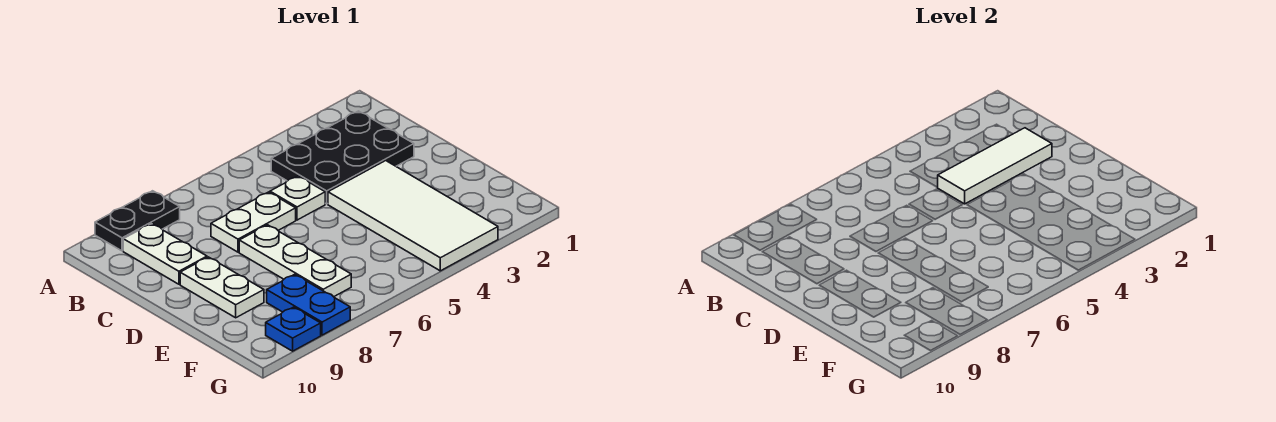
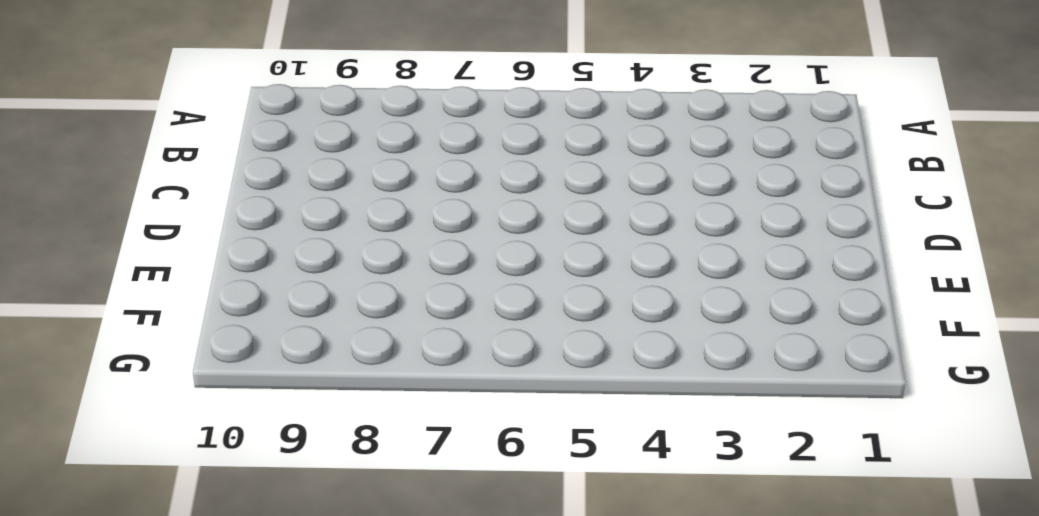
none -> black plate A8:A9 level 1
none -> black plate B2:C4 level 1

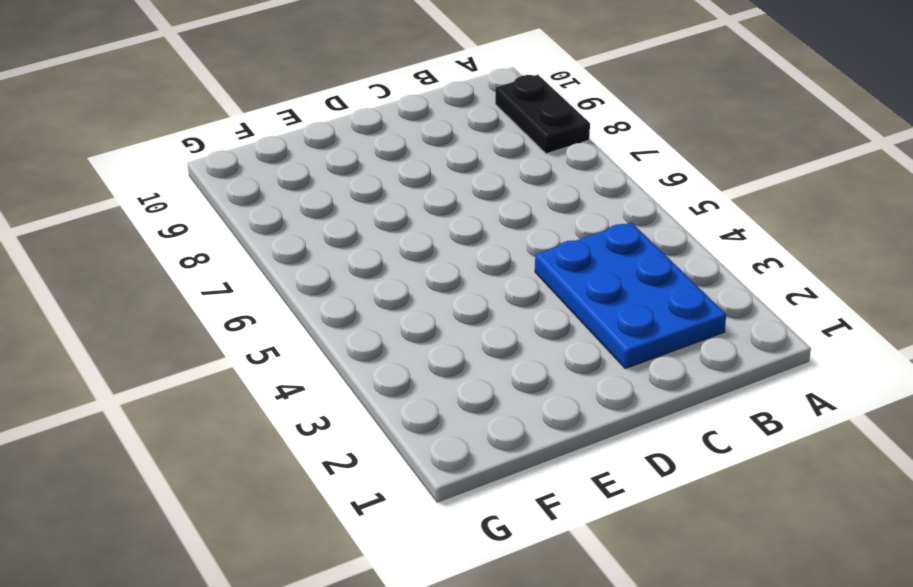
blue plate B2:C4 level 1 -> black plate B2:C4 level 1
none -> white plate B9:C9 level 1
none -> white plate C5 level 1

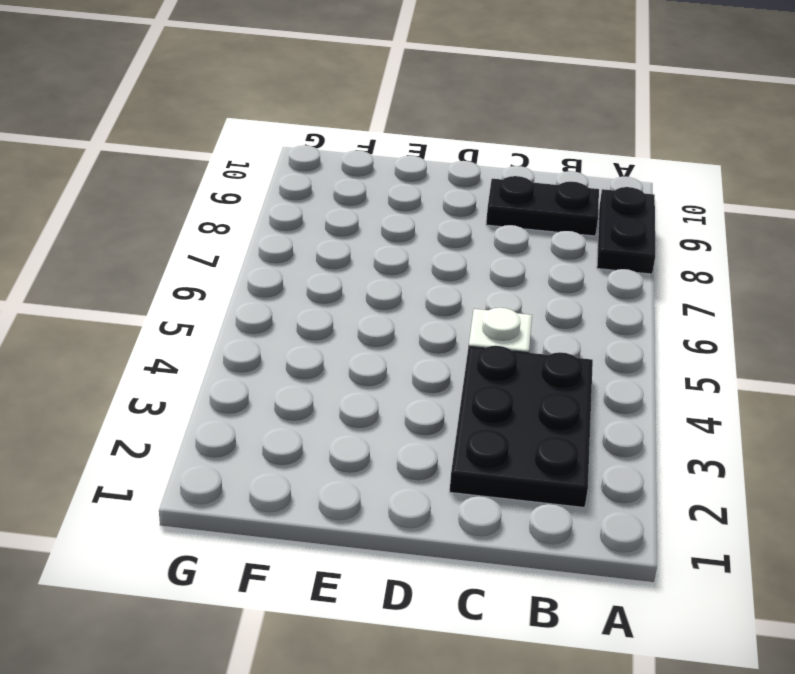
black plate B9:C9 level 1 -> white plate B9:C9 level 1
none -> white plate C6:C7 level 1
none -> white tile D3:G4 level 1

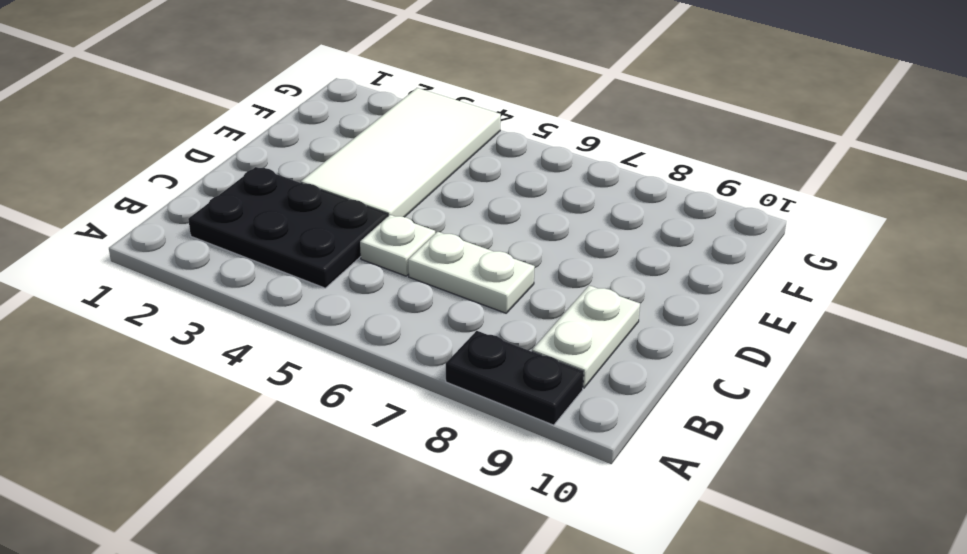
none -> white plate D7:F7 level 1
none -> white plate D9:E9 level 1

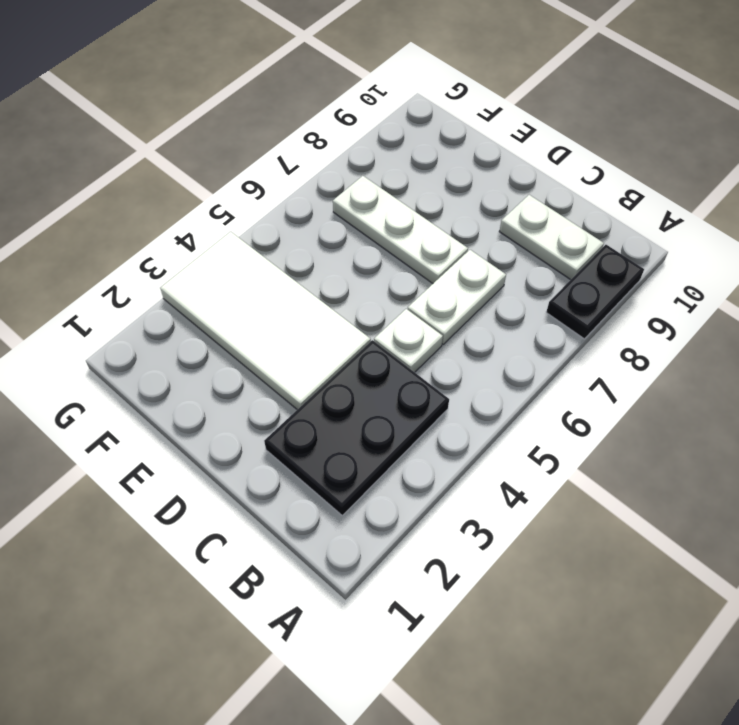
none -> white plate D9:E9 level 1
none -> blue plate F8:G8 level 1

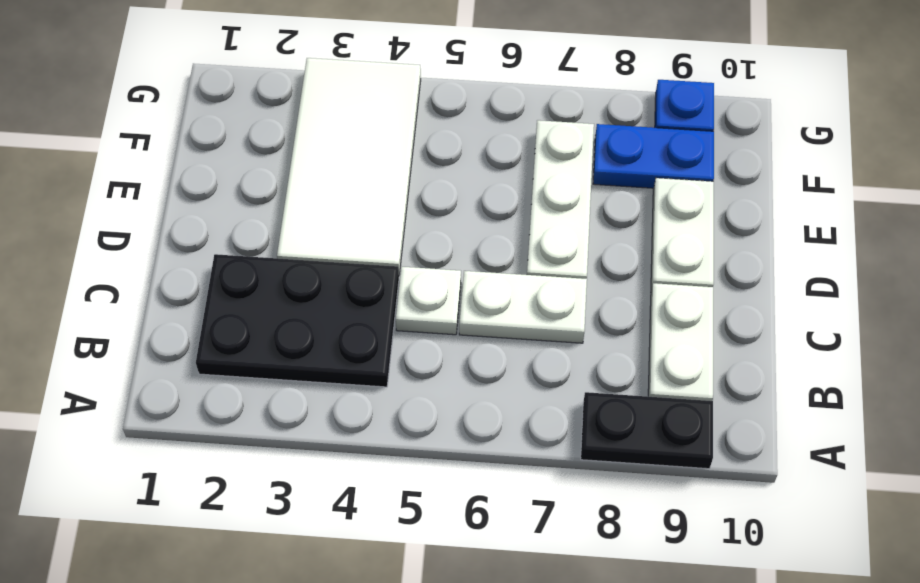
blue plate F8:F9 level 1 -> blue plate F8:G8 level 1
none -> white tile C2:C4 level 2

